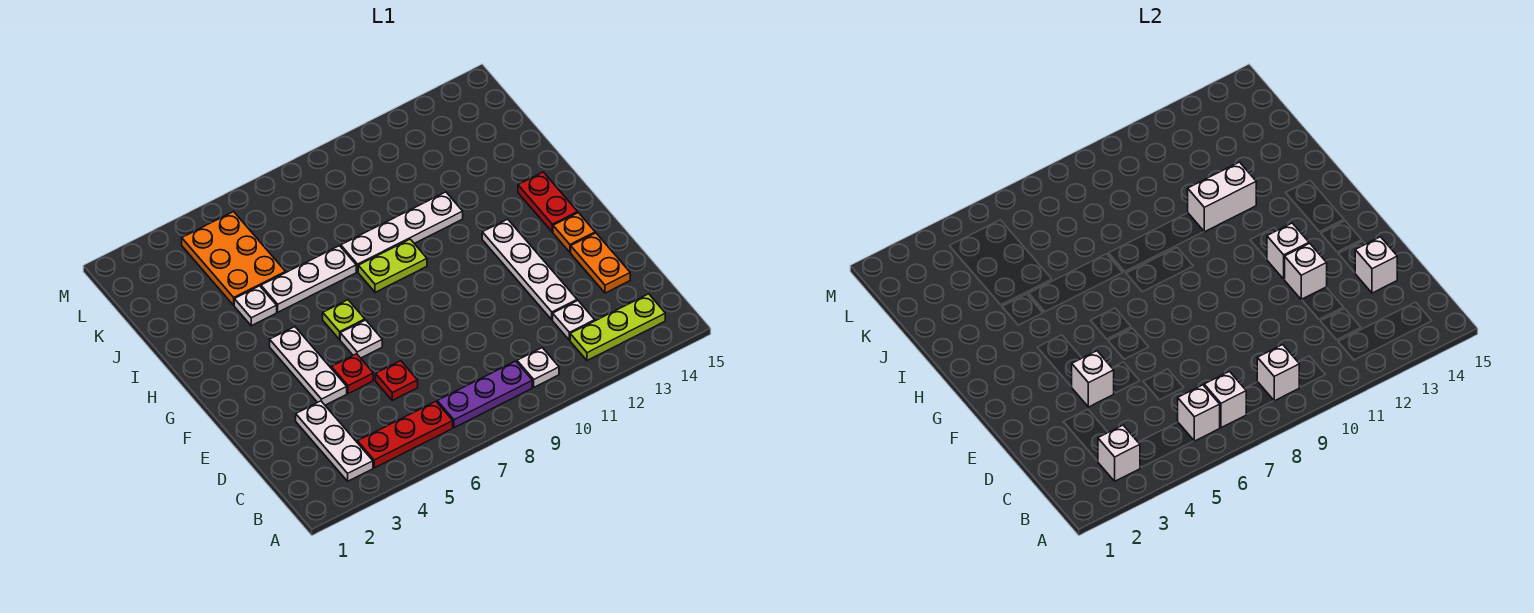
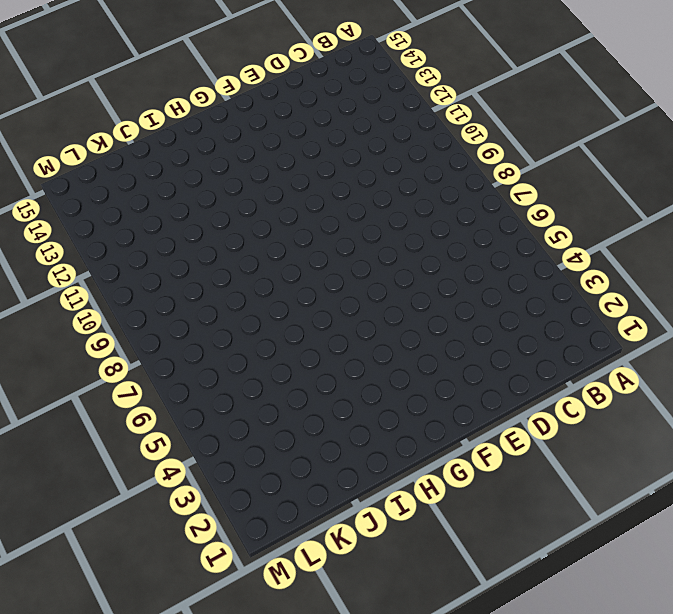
none -> white plate B3:D3 level 1
none -> red plate B4:B6 level 1
none -> purple plate B7:B9 level 1

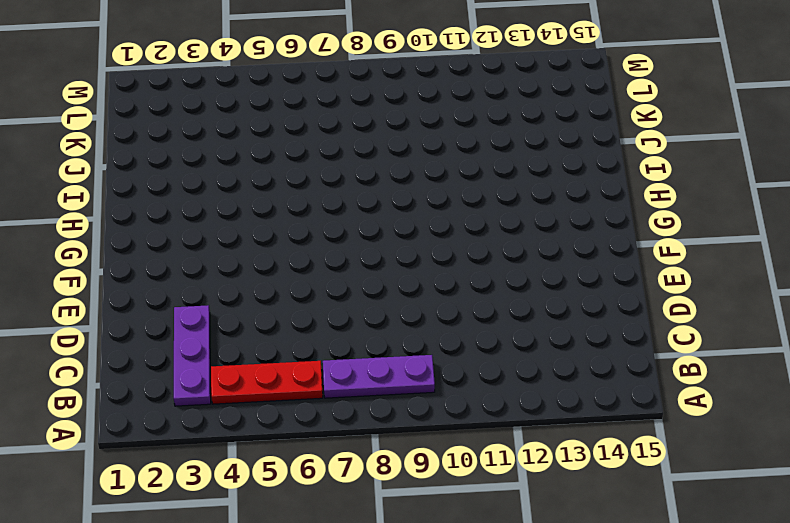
purple plate B3:D3 level 1 -> white plate B3:D3 level 1
none -> white plate B10 level 1
none -> lime plate B12:B14 level 1
none -> white plate C12 level 1

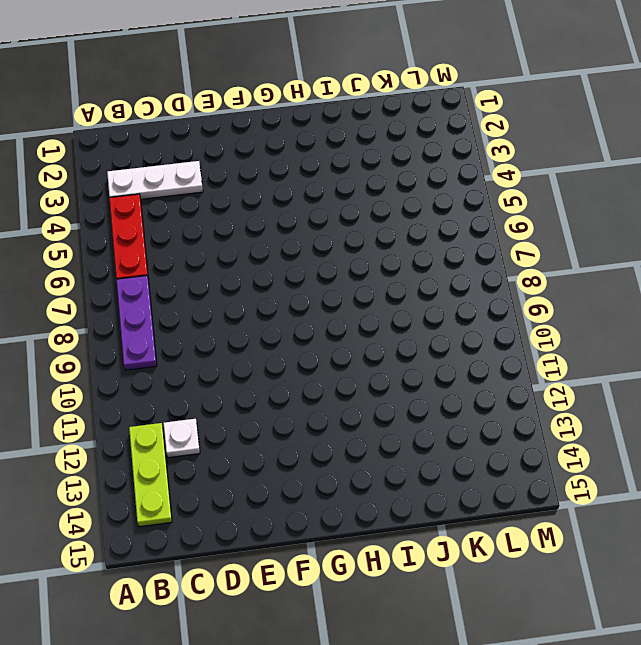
none -> white plate B10 level 1
none -> red plate D6 level 1
none -> white plate D12:G12 level 1

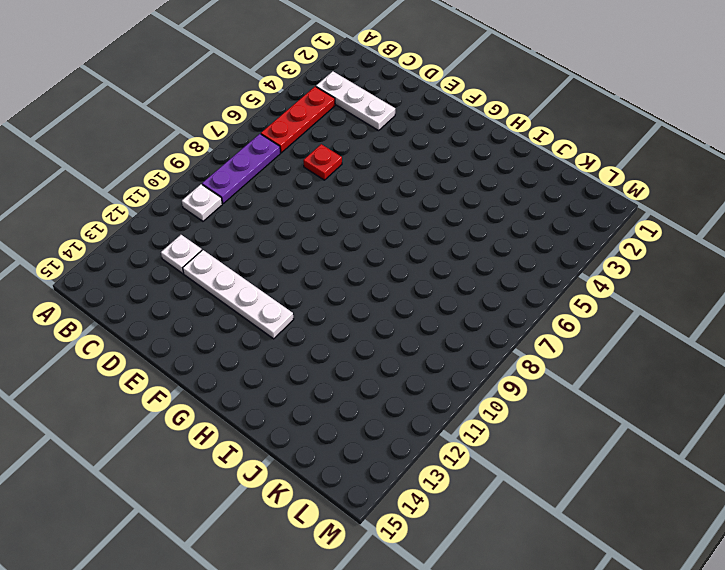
none -> lime plate B12:B14 level 1
none -> orange plate D14:E14 level 1
none -> white plate E4:G4 level 1

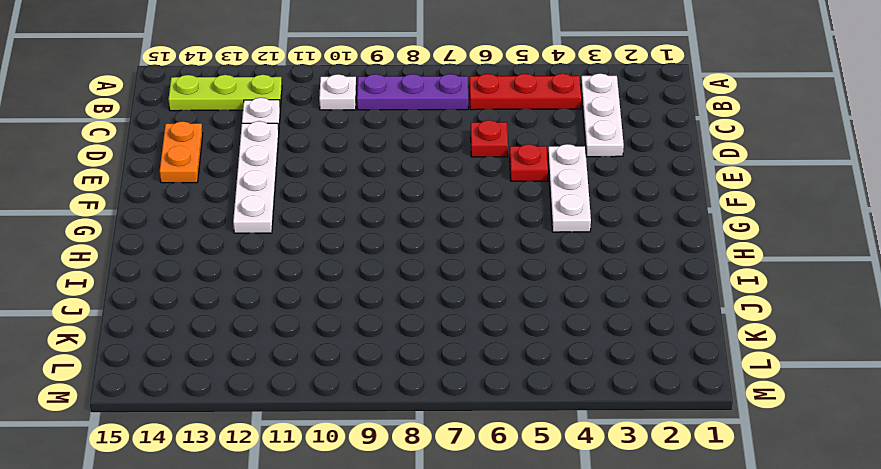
none -> white plate F6 level 1
none -> orange plate F14 level 1
none -> lime plate G6 level 1

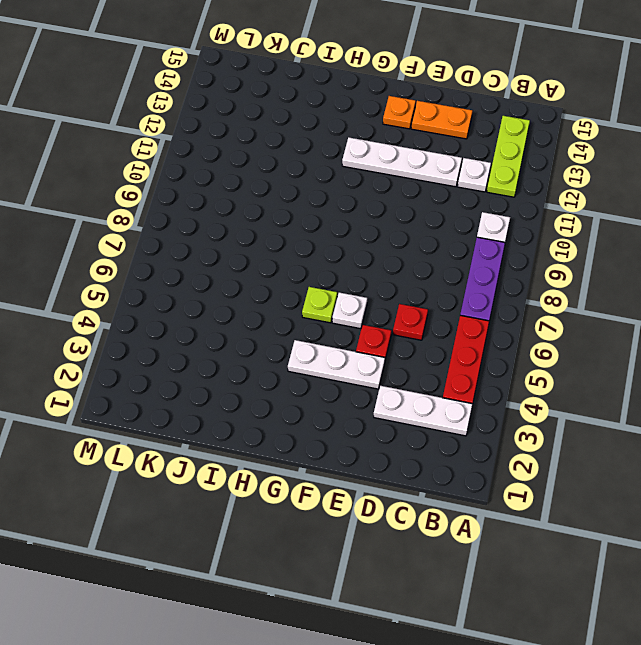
none -> red plate G14:H14 level 1
none -> lime plate H8:H9 level 1
none -> white plate I4 level 1

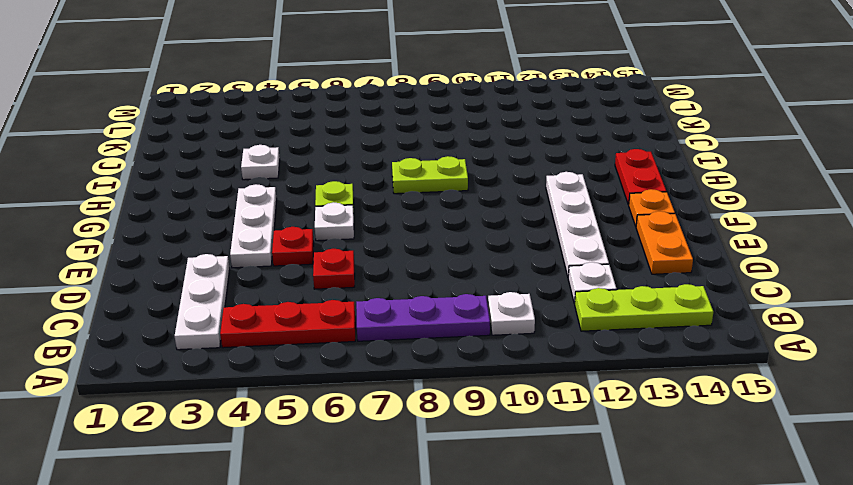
none -> white plate I5:I7 level 1
none -> white plate I8:I11 level 1
none -> orange plate J4:L5 level 1

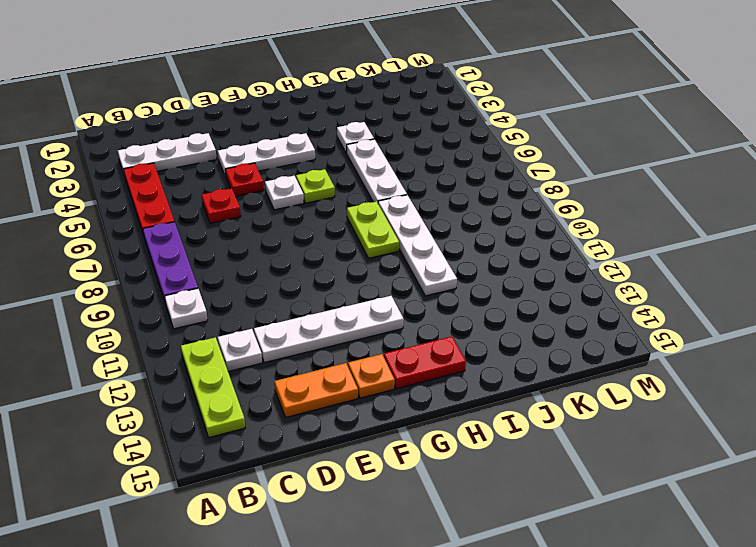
none -> orange plate J4:L5 level 1
none -> white brick B3 level 2
none -> white brick B6 level 2

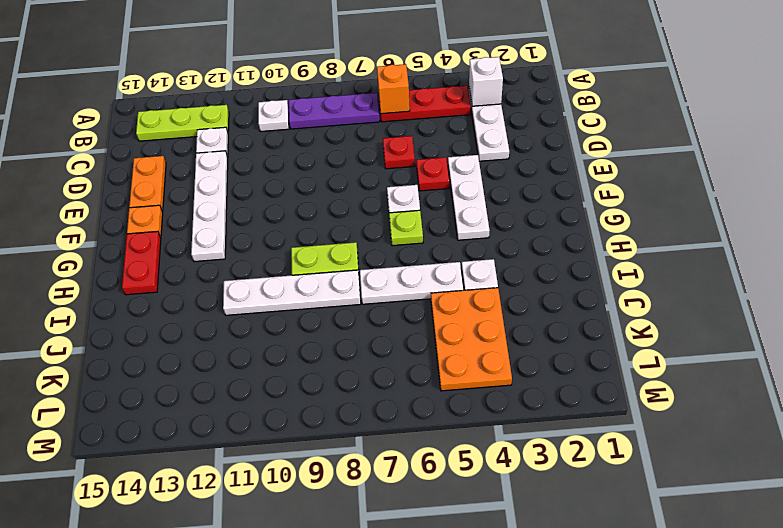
orange brick B6 level 2 -> white brick B6 level 2
none -> white brick B7 level 2
none -> white brick B9 level 2
none -> white brick D14 level 2

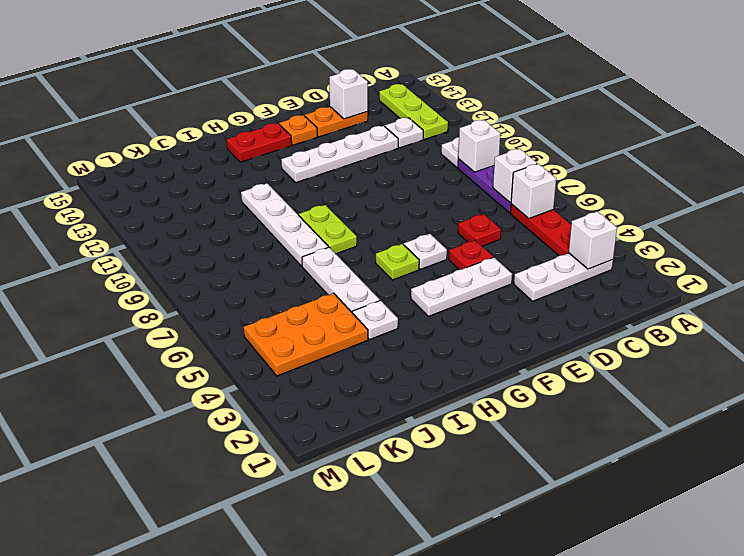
none -> white brick E4 level 2
none -> white brick E12 level 2
none -> white brick F12 level 2

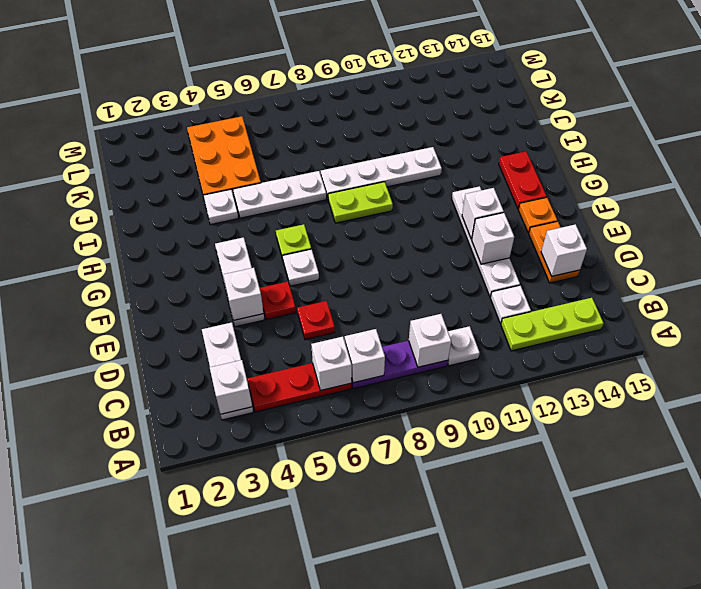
none -> white brick I11:I12 level 2

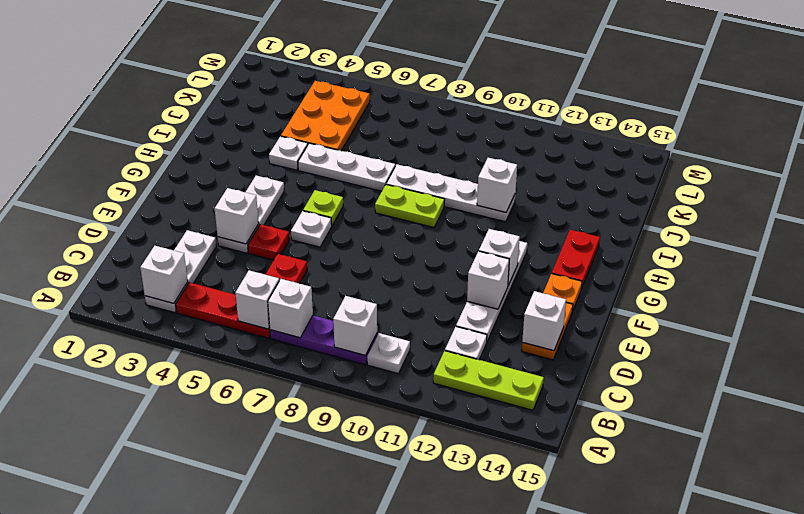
white brick I11 level 2 -> white brick I11:I12 level 2

